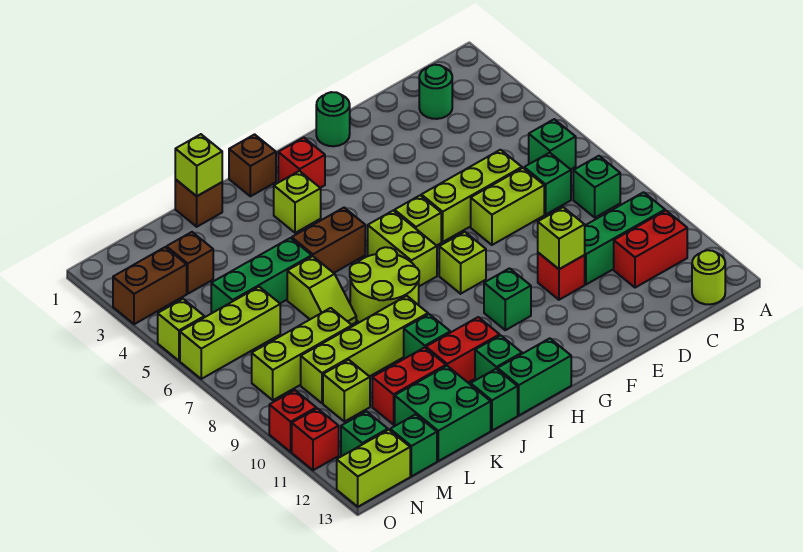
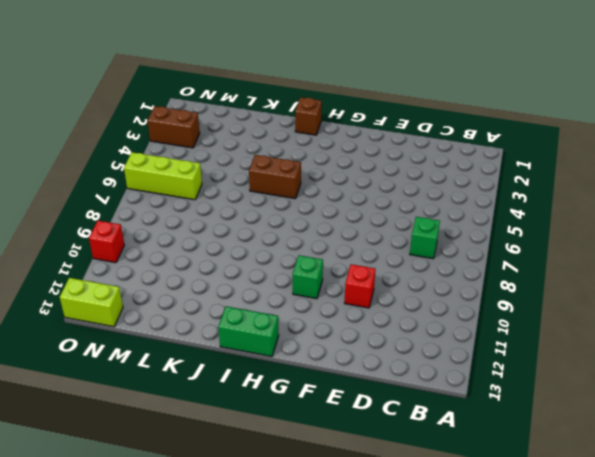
none -> green brick B6 level 1
none -> green brick B8 level 1
none -> green brick B10:D10 level 1
none -> red brick B11:C11 level 1

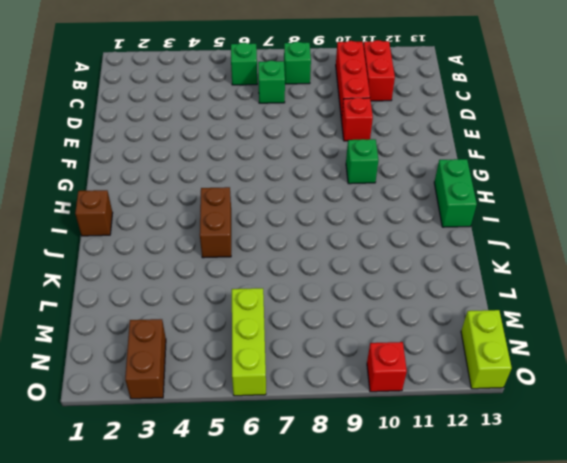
red brick B10:D10 level 1 -> green brick B10:D10 level 1
none -> lime round brick B13 level 1
none -> green round brick C2 level 1
none -> lime brick D6:F6 level 1
none -> lime brick D7:E7 level 1

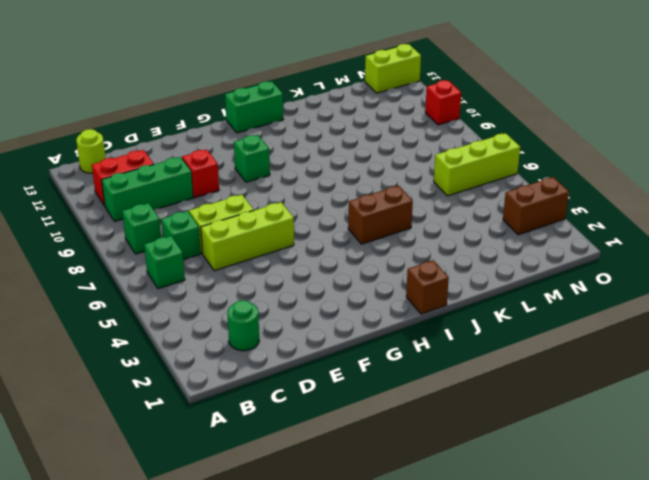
none -> green round brick F1 level 1
none -> lime brick G6 level 1
none -> lime brick G8 level 1
none -> red brick H2 level 1

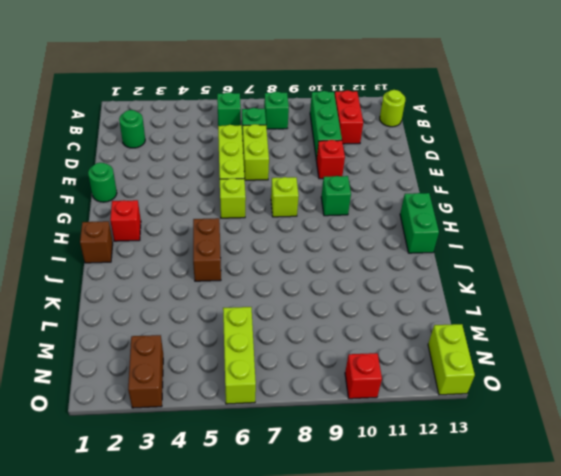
none -> lime brick H6:H7 level 1
none -> lime brick I3 level 1
none -> lime round brick I7:J8 level 1
none -> red brick I11:J11 level 1

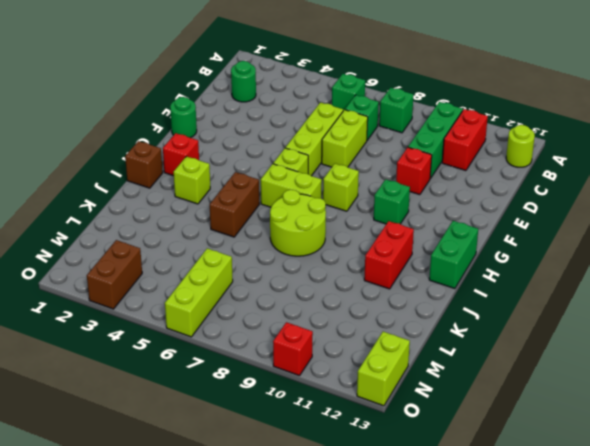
none -> green brick I12 level 1
none -> lime brick J9:M9 level 1
none -> green brick J10 level 1
none -> green brick J13 level 1

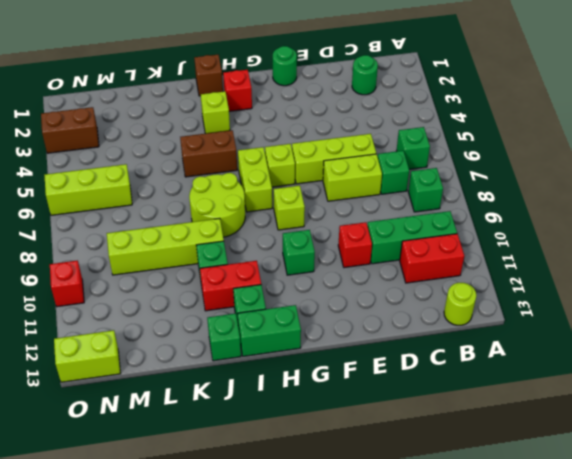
none -> brown brick K1 level 1
none -> green brick K5:M5 level 1
none -> lime slope K6:K7 level 1 top 6
none -> red brick K11:L11 level 1

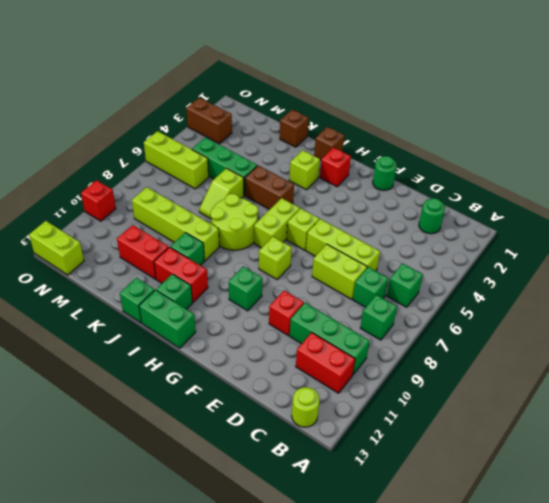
none -> green brick K12:L13 level 1
none -> lime brick L8:N8 level 1
none -> brown brick M3 level 1
none -> lime brick M10 level 1

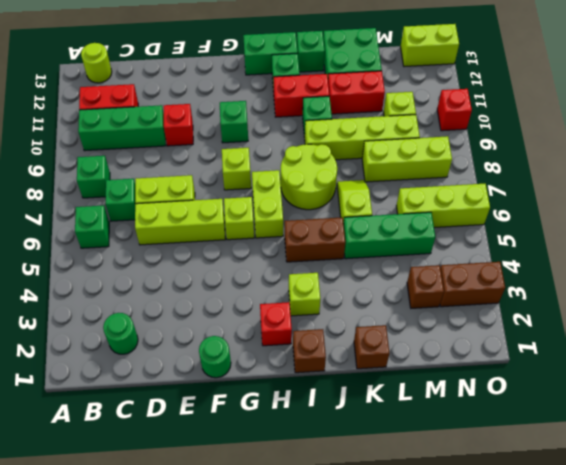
none -> green brick M13 level 1
none -> green brick N12 level 1
none -> lime brick O5 level 1
none -> red brick O11 level 1

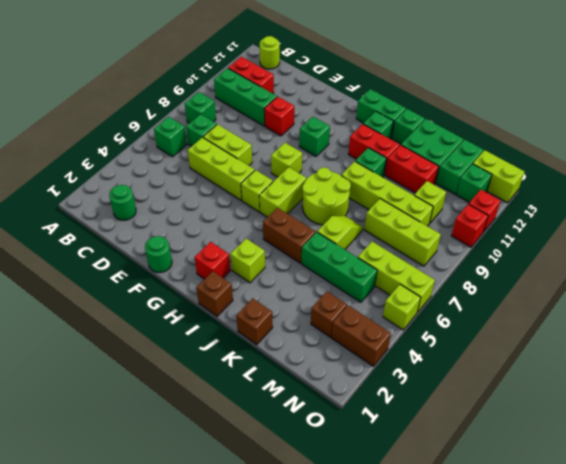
green brick M12:M13 level 1 -> green brick M13 level 1
none -> lime brick E10 level 2
none -> lime brick K1 level 2

